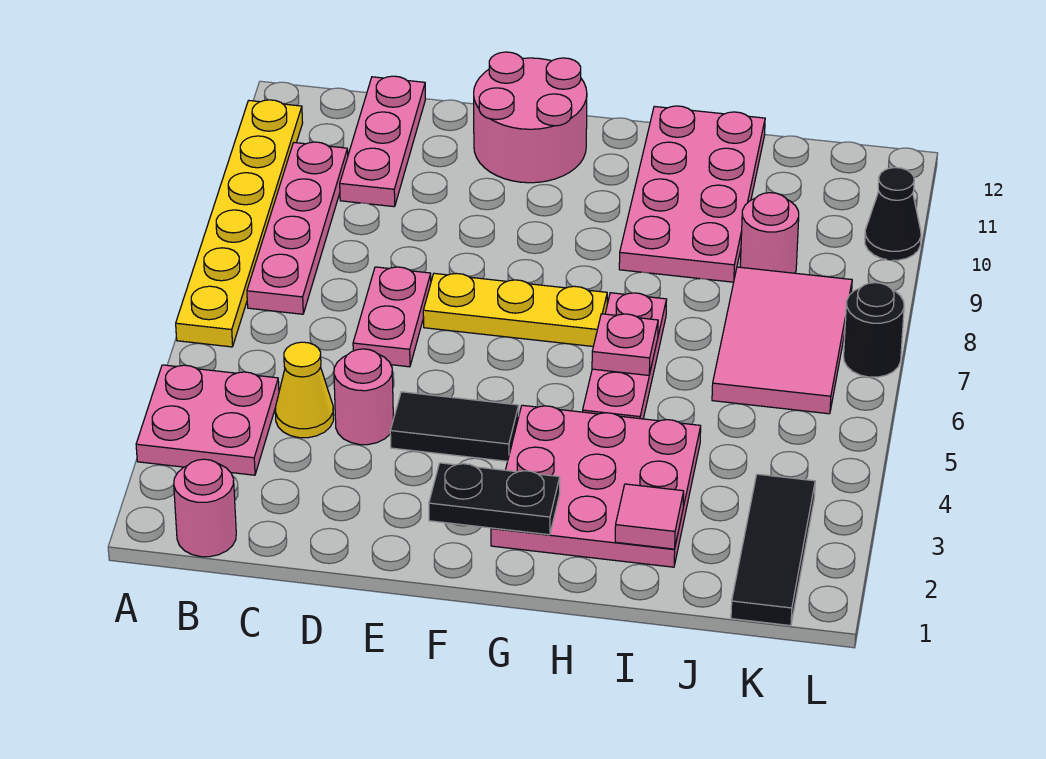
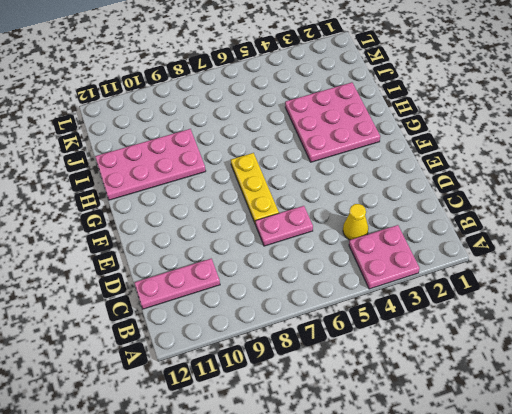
none -> yellow plate A6:A11 level 1
none -> pink round brick B1 level 1
none -> pink plate B7:B10 level 1

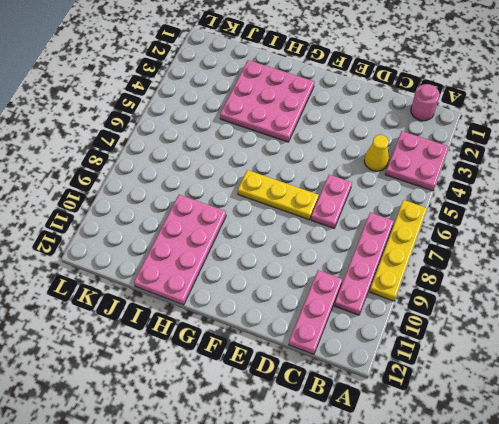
yellow plate A6:A9 level 1 -> yellow plate A6:A11 level 1
none -> pink round brick D4 level 1
none -> black tile E4:F4 level 1
none -> pink round brick E11:F12 level 1

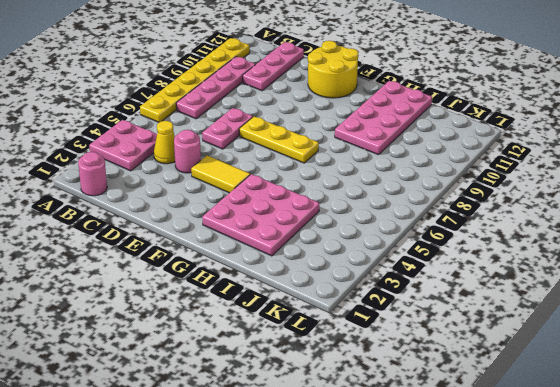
yellow tile E4:F4 level 1 -> black tile E4:F4 level 1
yellow round brick E11:F12 level 1 -> pink round brick E11:F12 level 1
none -> pink plate H5:H7 level 1
none -> pink tile J6:K8 level 1
none -> pink round brick J9 level 1

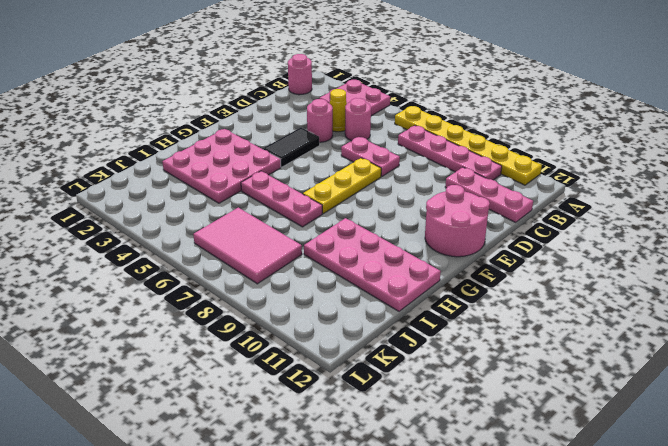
pink round brick C5 level 1 -> pink round brick J9 level 1
none -> black tile K1:K3 level 1
none -> black round brick L7 level 1
none -> black cone L10 level 1

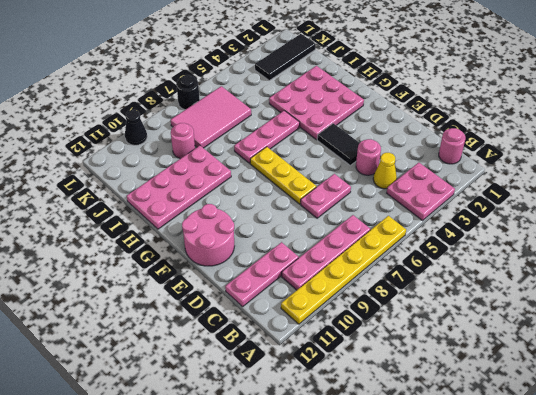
none -> black plate F2:G2 level 2
none -> pink plate H6 level 2
none -> pink tile I2 level 2

